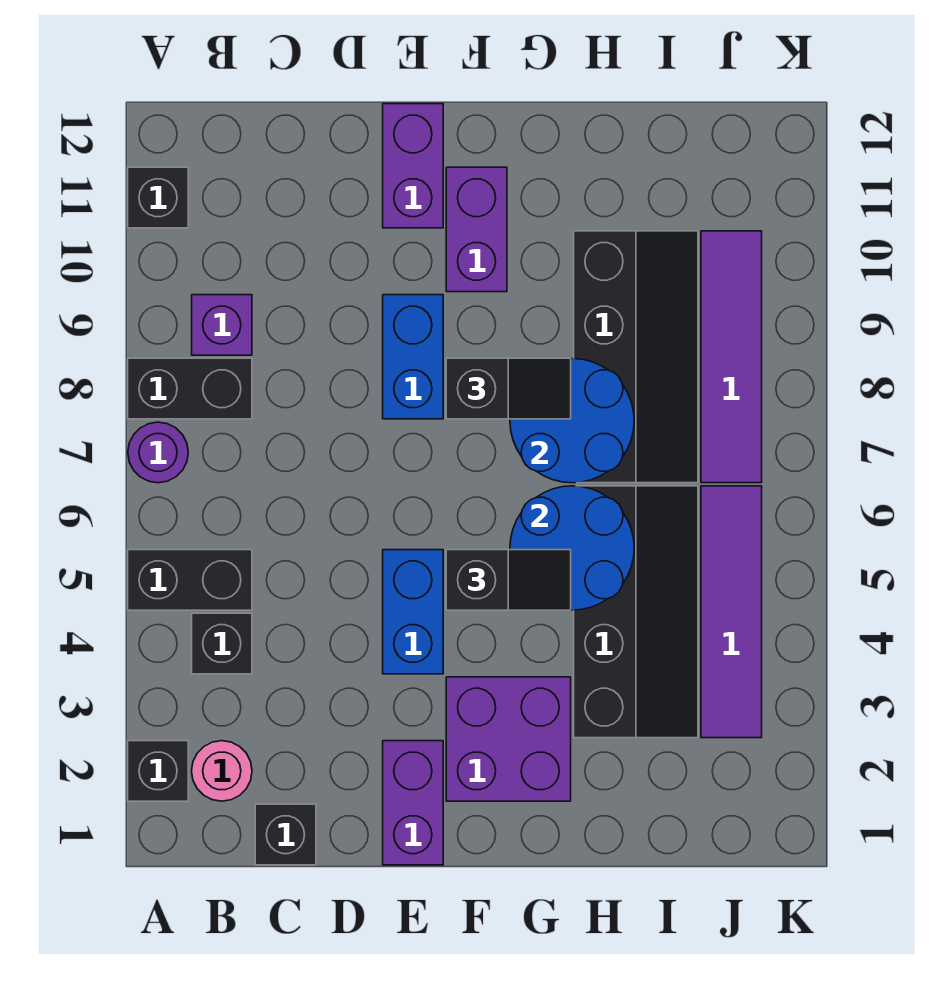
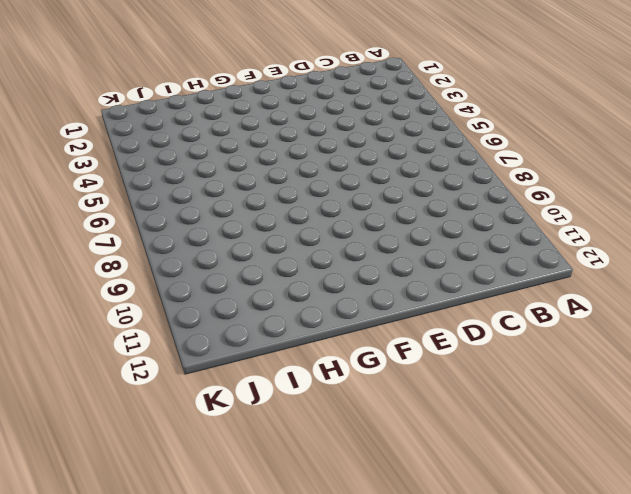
none -> black brick A2 level 1
none -> black brick A5:B5 level 1
none -> purple round brick A7 level 1

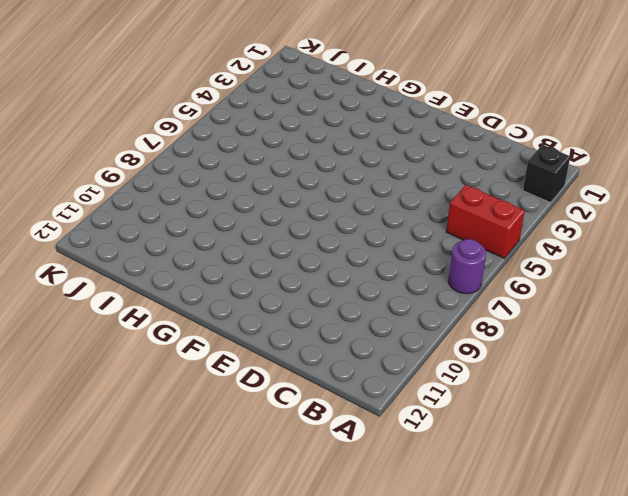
red brick A5:B5 level 1 -> black brick A5:B5 level 1
none -> black brick A8:B8 level 1
none -> black brick A11 level 1
none -> pink round brick B2 level 1

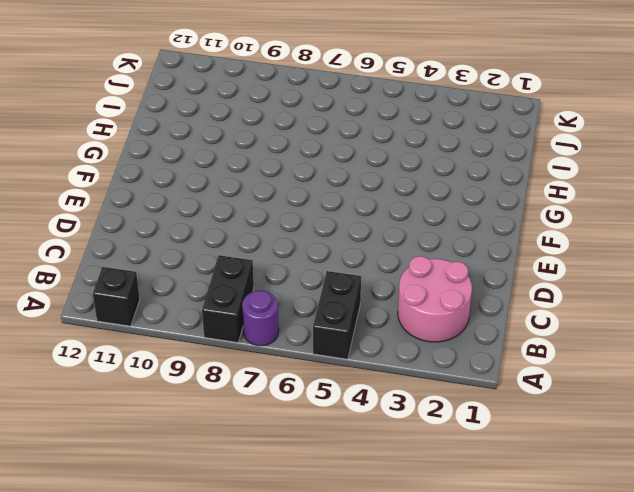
pink round brick B2:C3 level 1 -> pink round brick B2 level 1
none -> black brick A2 level 1
none -> black brick B4 level 1
none -> purple brick B9 level 1

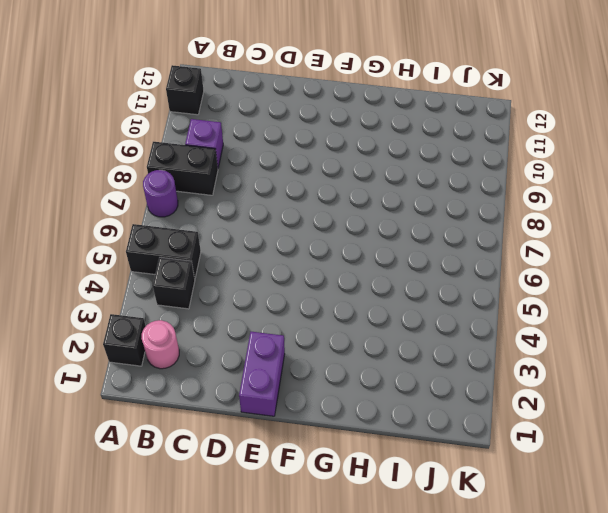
none -> black brick C1 level 1
none -> blue brick E4:E5 level 1
none -> blue brick E8:E9 level 1

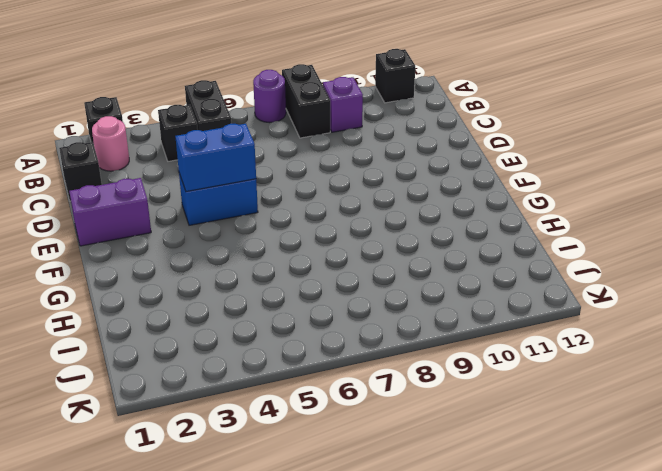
blue brick E4:E5 level 2 -> blue brick E8:E9 level 1
none -> purple brick E11:E12 level 1
none -> purple brick F2:G3 level 1
none -> purple brick F10:F11 level 1

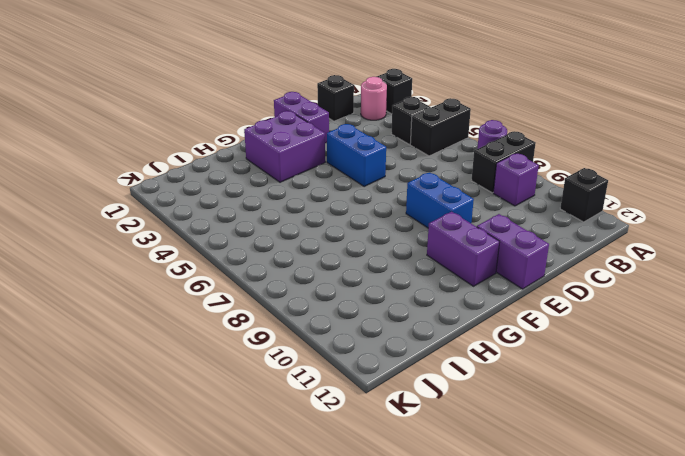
none -> black slope H3:I6 level 1 top H
none -> black slope H7:I10 level 1 top H
none -> purple tile J3:J6 level 1

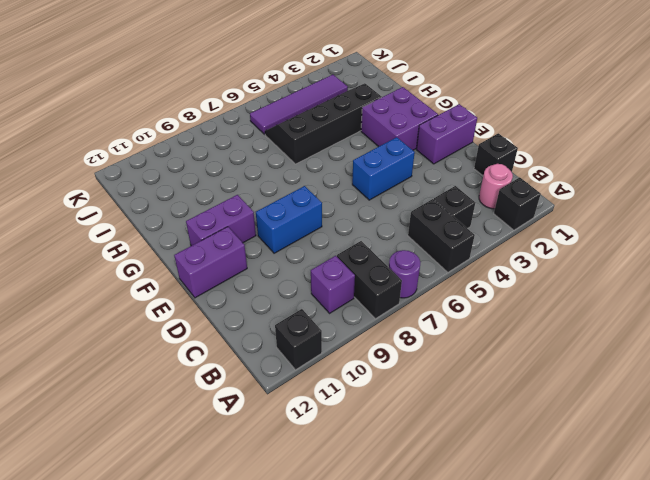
none -> black slope H7:I10 level 1 top H
none -> purple tile J7:J10 level 1
none -> blue round brick G5:H6 level 2

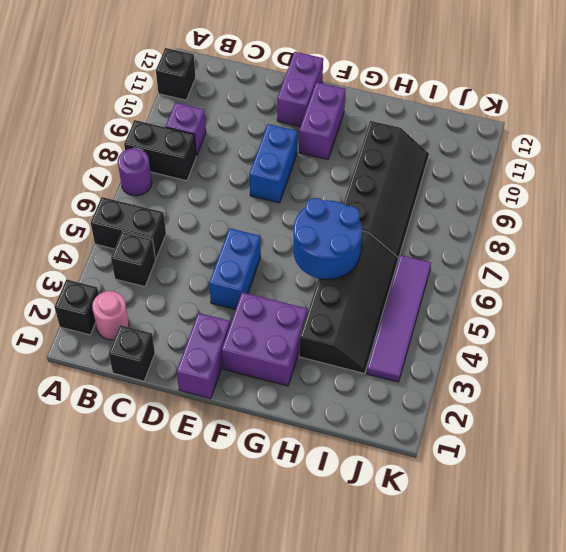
none -> purple tile J7:J10 level 1
none -> blue round brick G7:H8 level 2
none -> black slope F5:G5 level 3 top F

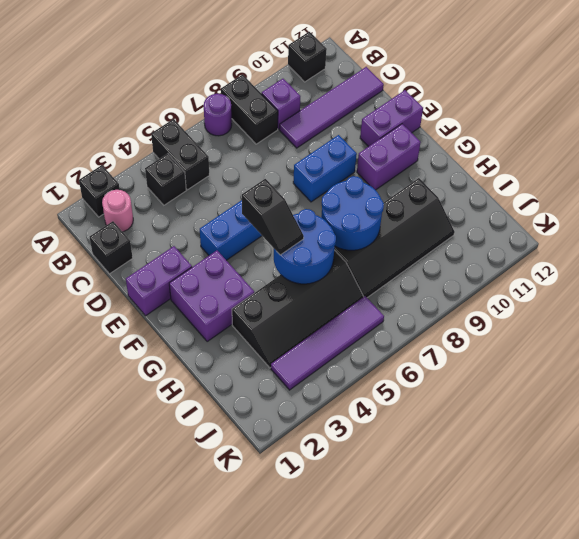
purple tile C9:C12 level 1 -> purple tile J7:J10 level 1
none -> black slope F8:G8 level 3 top F

